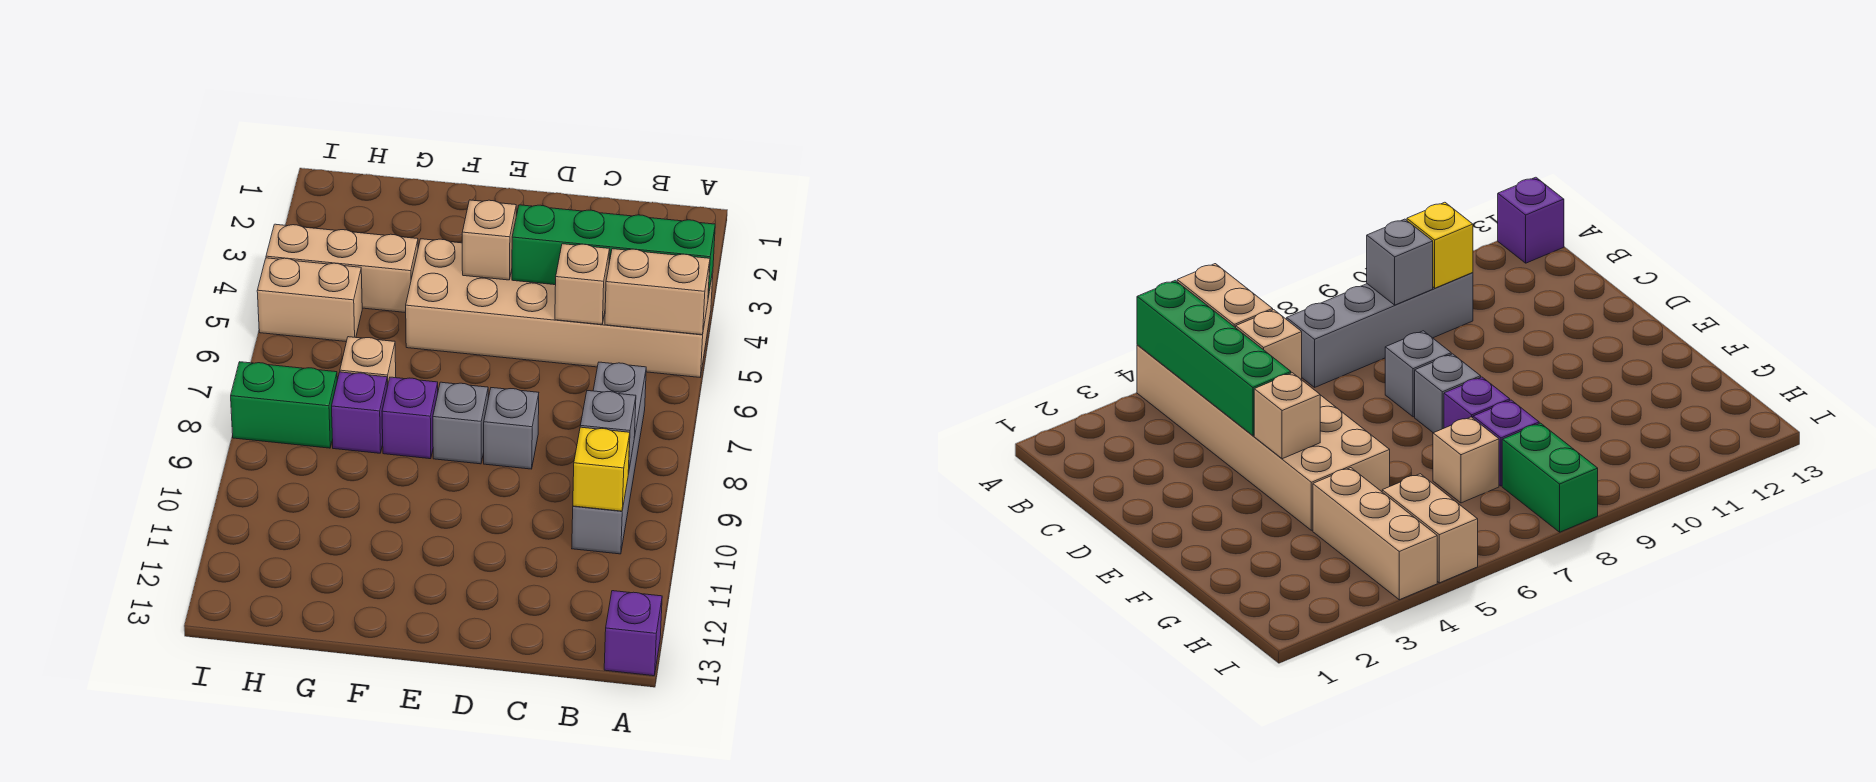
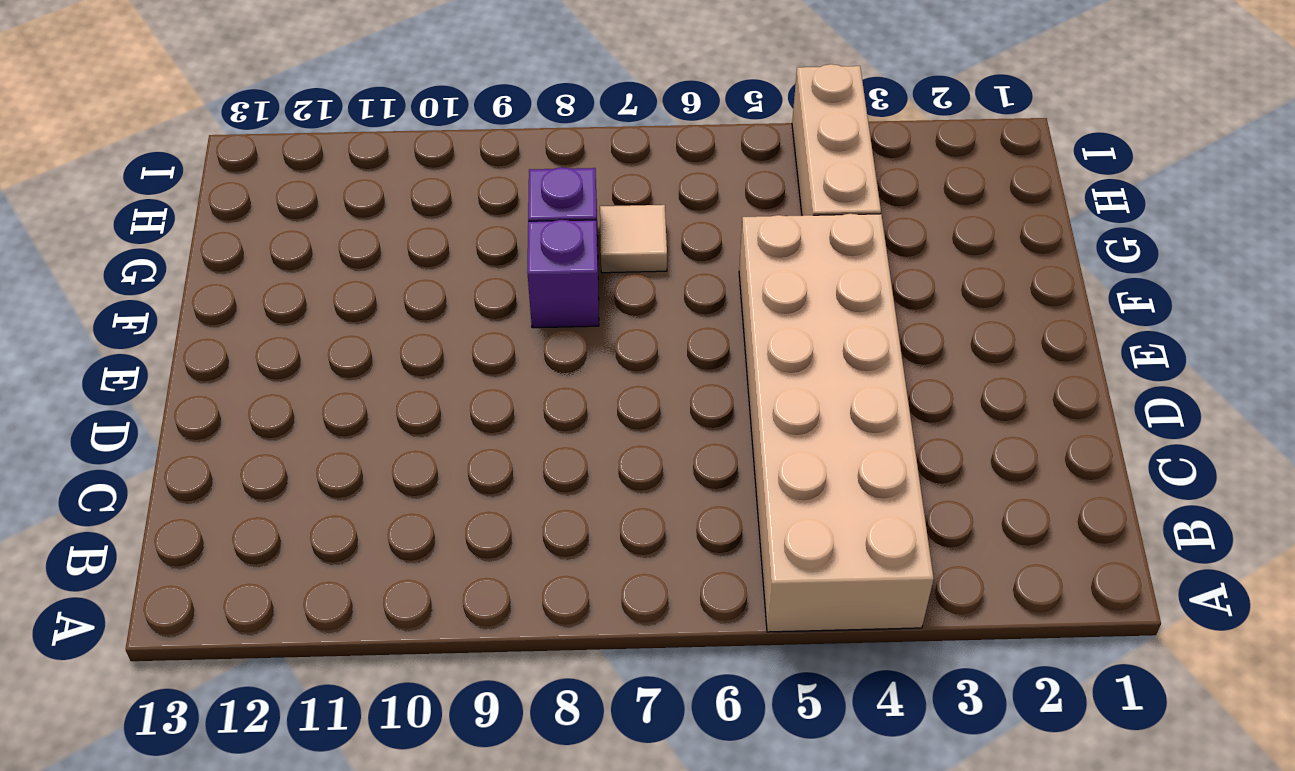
tan tile G7 level 1 -> tan brick G7 level 1
none -> purple brick A13 level 1
none -> grey brick B7:B10 level 1
none -> grey brick D8 level 1

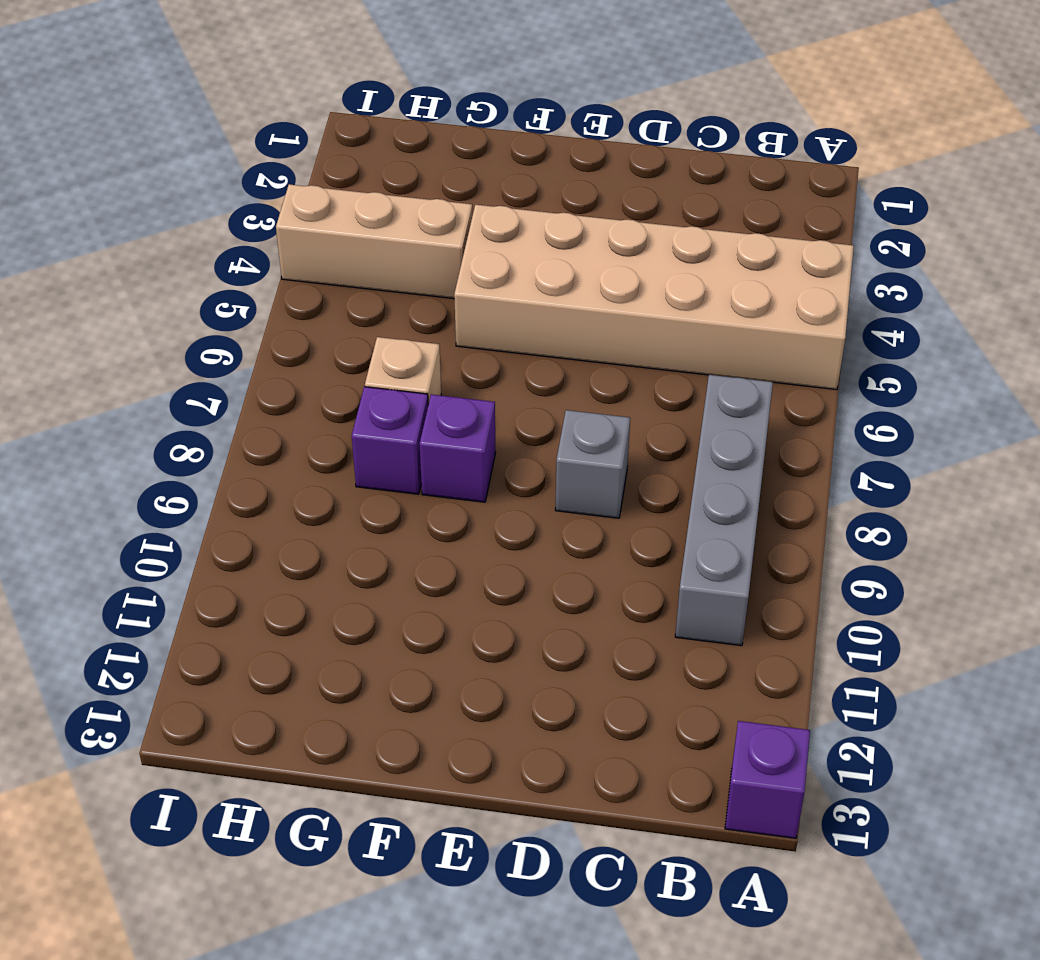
none -> grey brick E8 level 1
none -> tan brick H5:I5 level 1
none -> green brick H8:I8 level 1

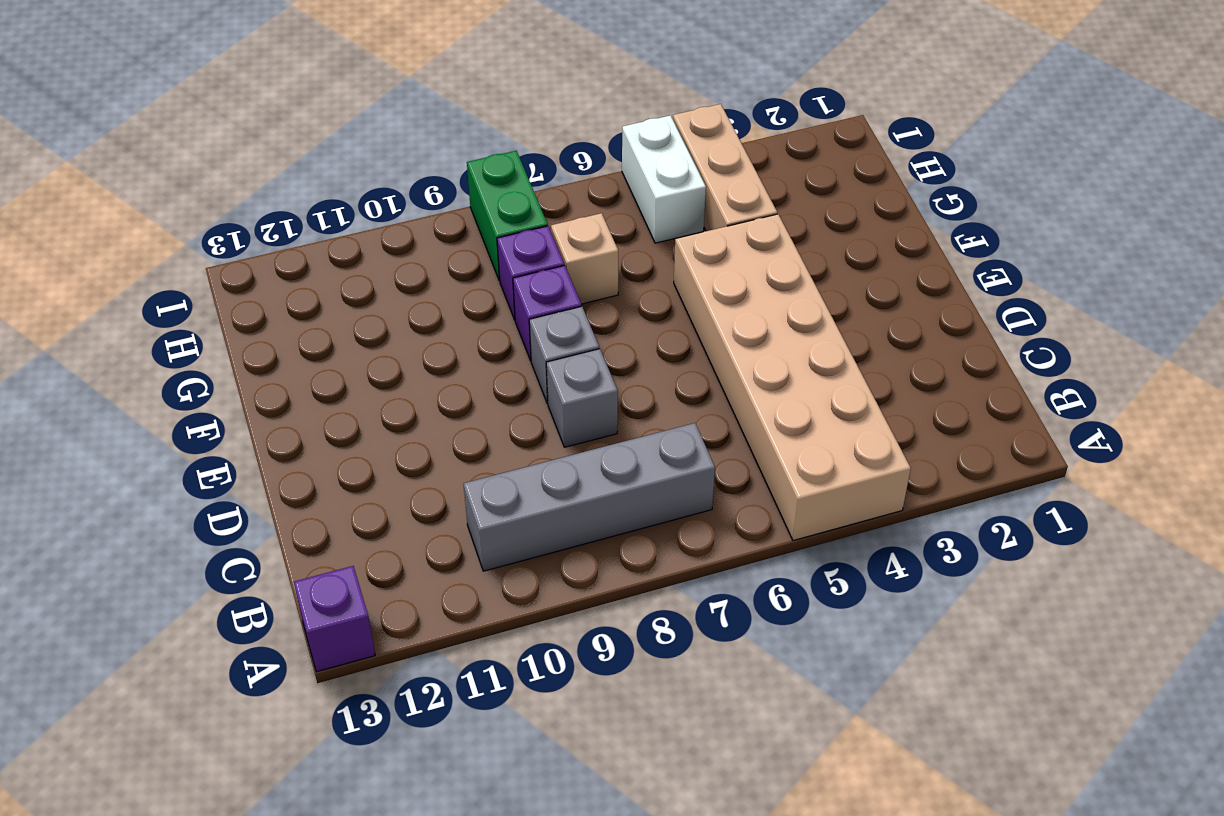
white brick H5:I5 level 1 -> tan brick H5:I5 level 1
none -> green brick A4:D4 level 2
none -> tan brick A5:B5 level 2
none -> grey brick B9 level 2

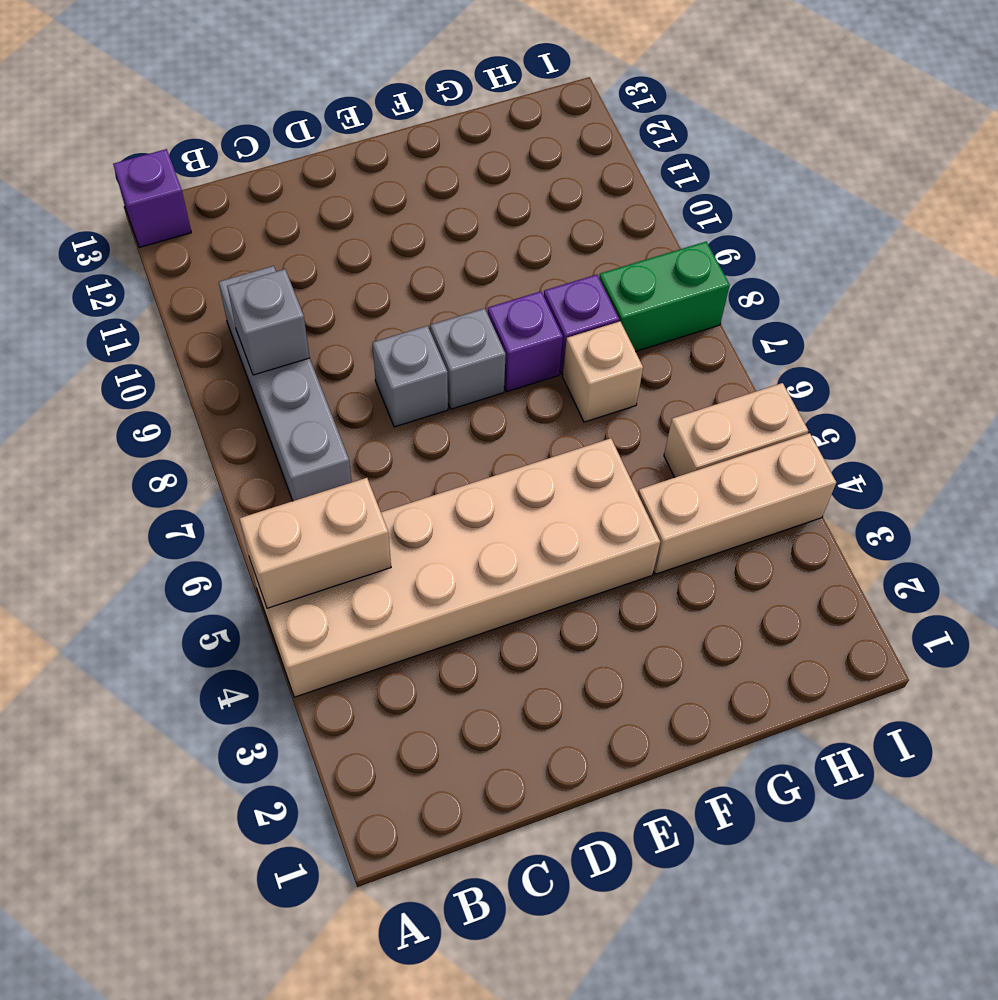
none -> green brick A4:D4 level 2
none -> yellow brick B10 level 2
none -> tan brick C5 level 2

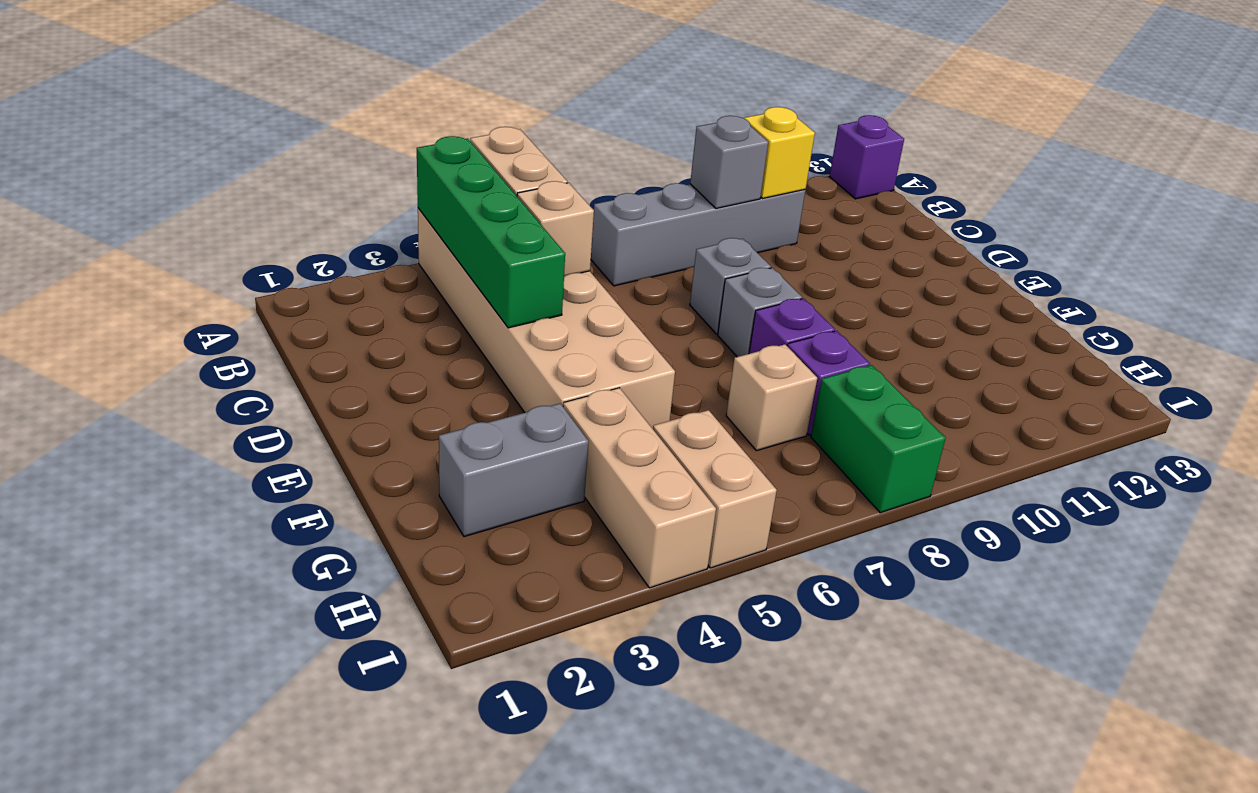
grey brick G2:G3 level 1 -> none
none -> tan brick E4 level 2

